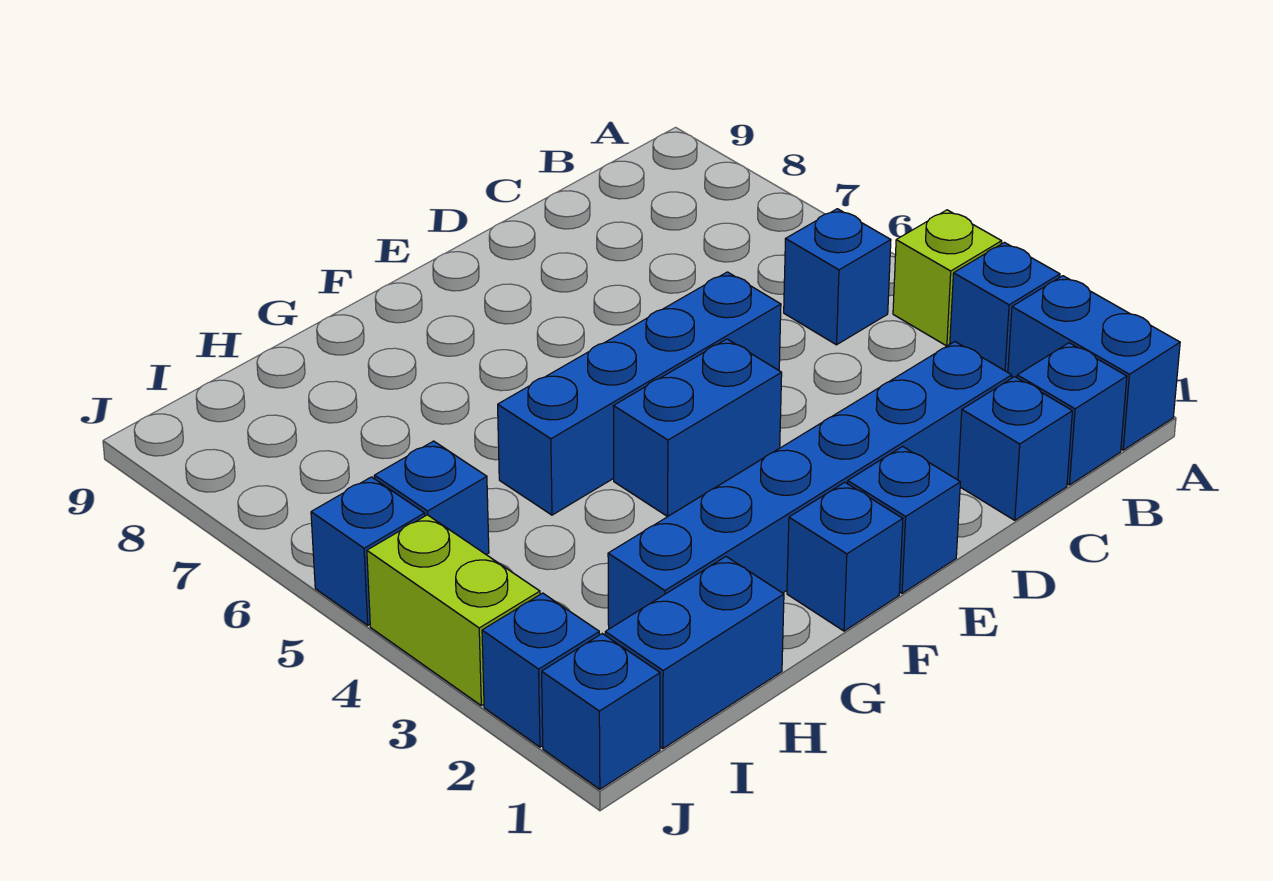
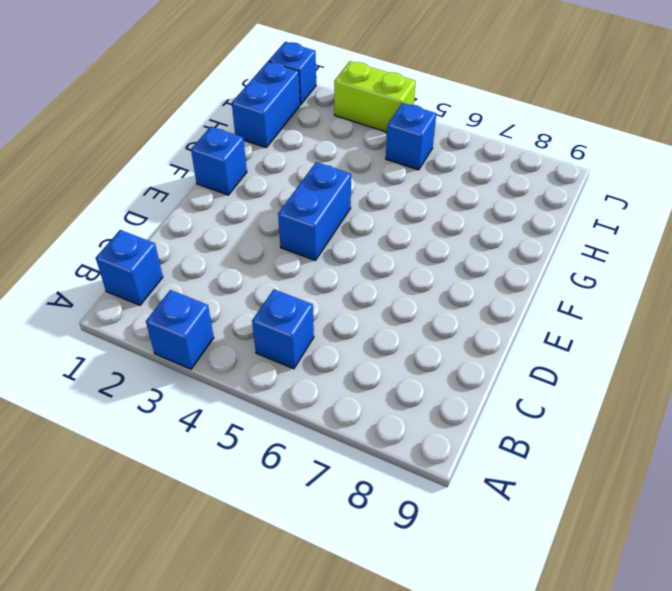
none -> blue brick A1:A2 level 1
none -> lime brick A4 level 1
none -> blue brick C1 level 1

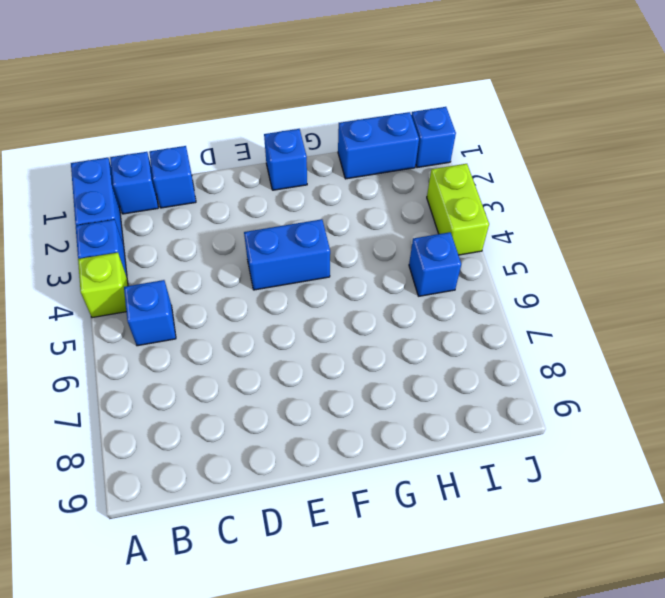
none -> blue brick C2:H2 level 1
none -> blue brick D5:G5 level 1
none -> blue brick E1 level 1

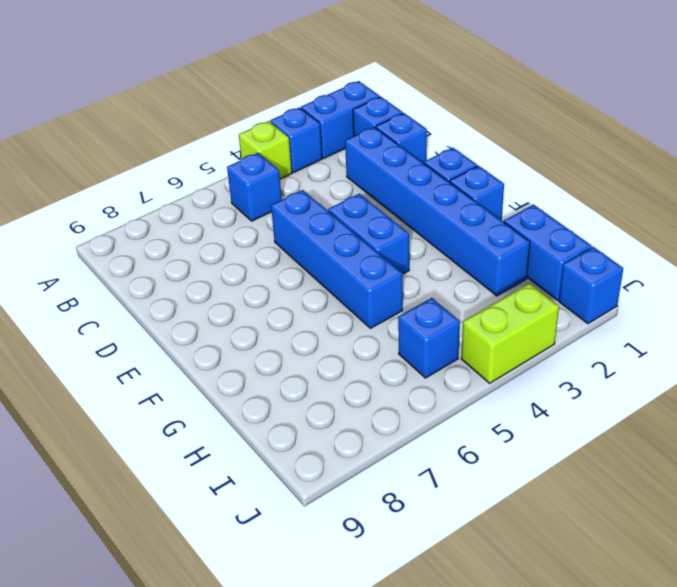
none -> blue brick J2 level 1
none -> blue brick J5 level 1

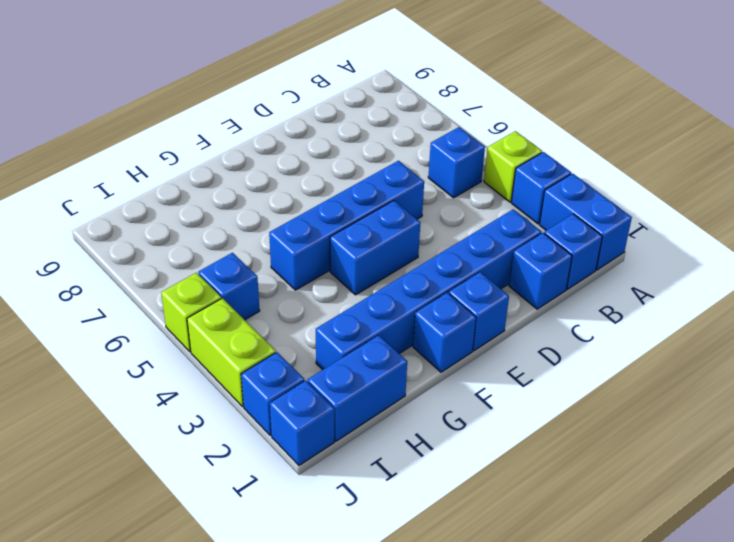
lime brick J5 level 1 -> blue brick J5 level 1

